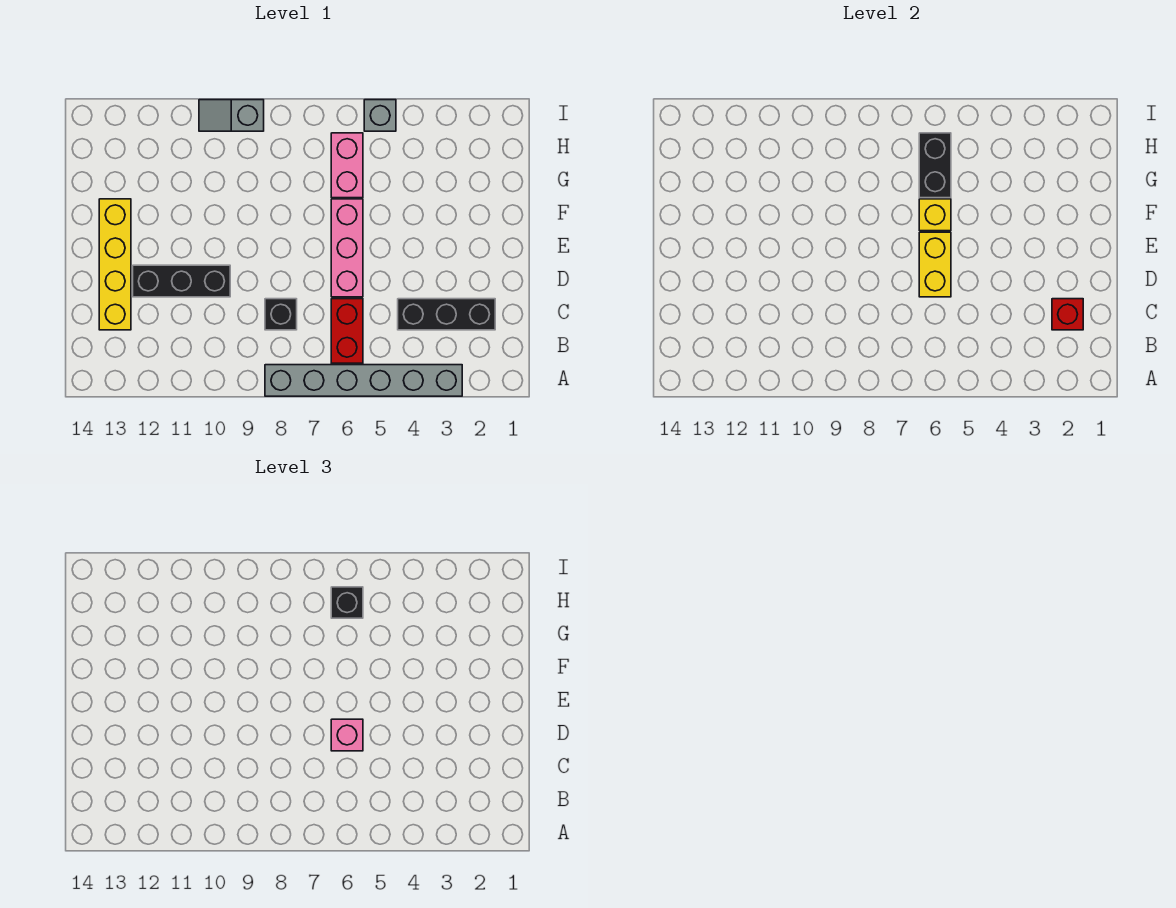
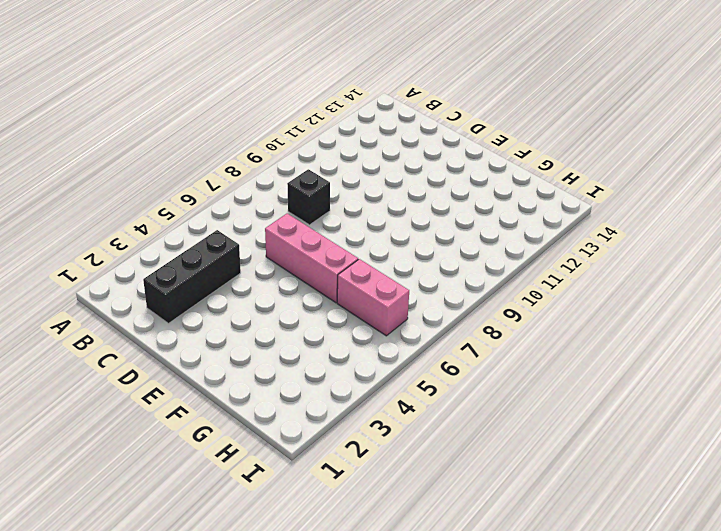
none -> grey brick A3:A8 level 1
none -> red brick B6:C6 level 1
none -> yellow brick C13:F13 level 1

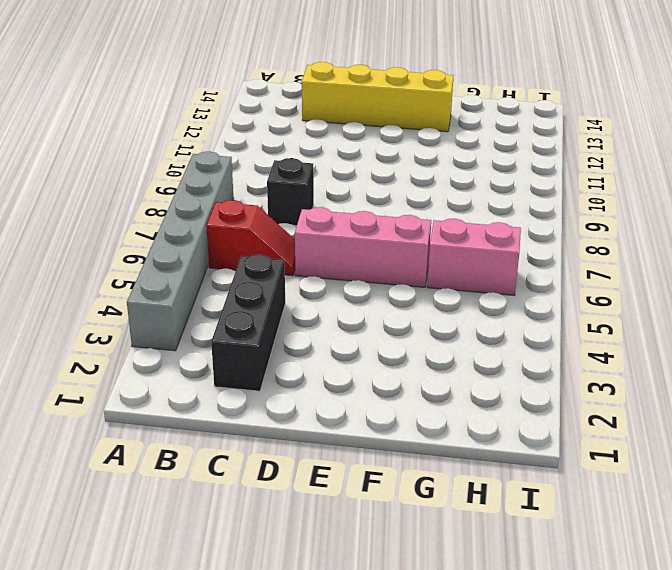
red slope B6:C6 level 1 top B -> red brick B6:C6 level 1
none -> black brick D10:D12 level 1
none -> grey brick I5 level 1
none -> grey slope I9:I10 level 1 top 9

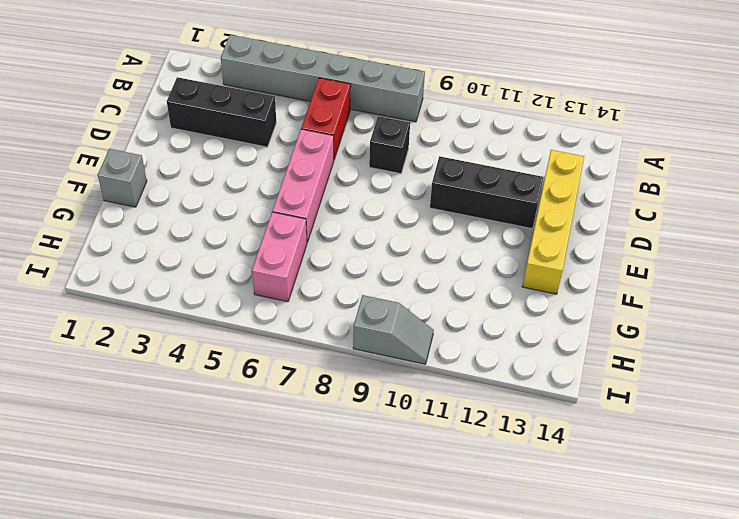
grey brick F1 level 1 -> grey brick I5 level 1
none -> red brick C2 level 2
none -> yellow brick D6:E6 level 2
none -> yellow brick F6 level 2

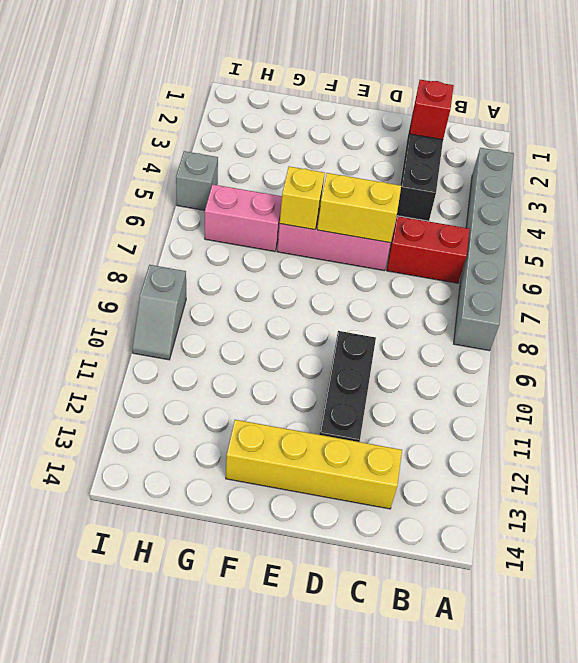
none -> black brick C8 level 1
none -> black brick G6:H6 level 2
none -> pink brick D6 level 3

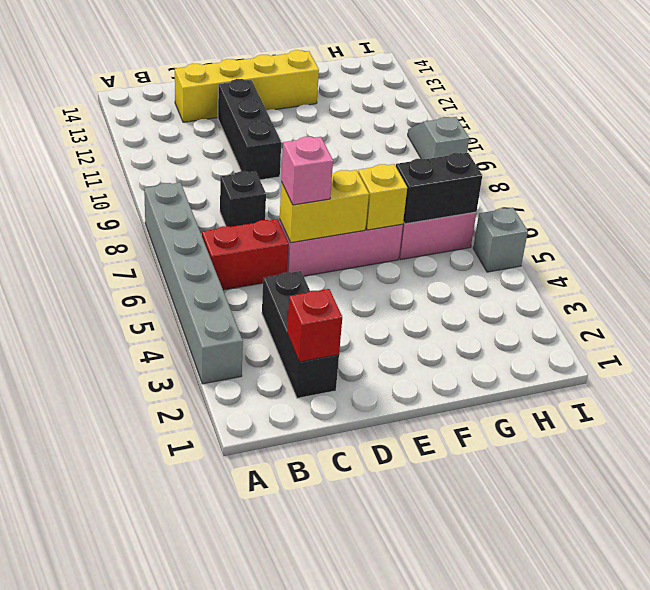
none -> black brick H6 level 3

